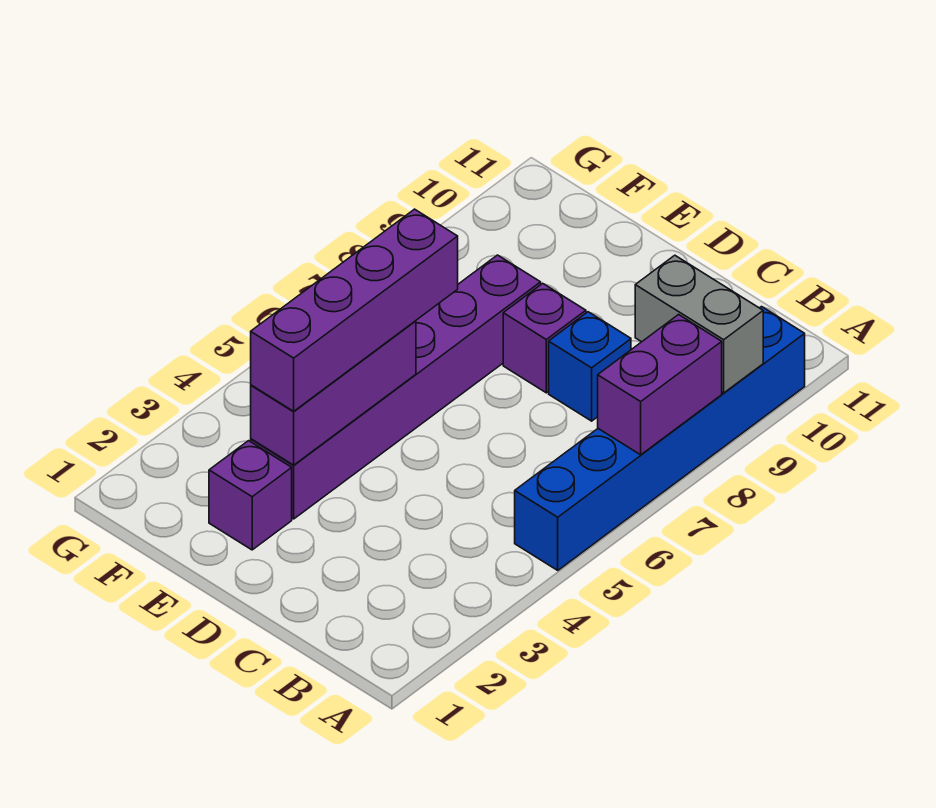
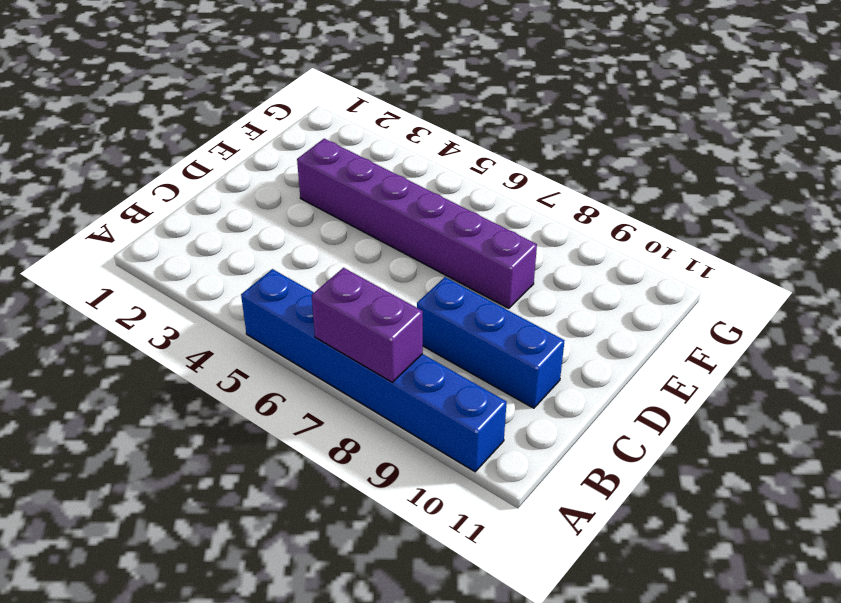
blue brick C8:C10 level 1 -> blue brick C8 level 1
none -> purple brick D8 level 1
none -> purple brick E2 level 1

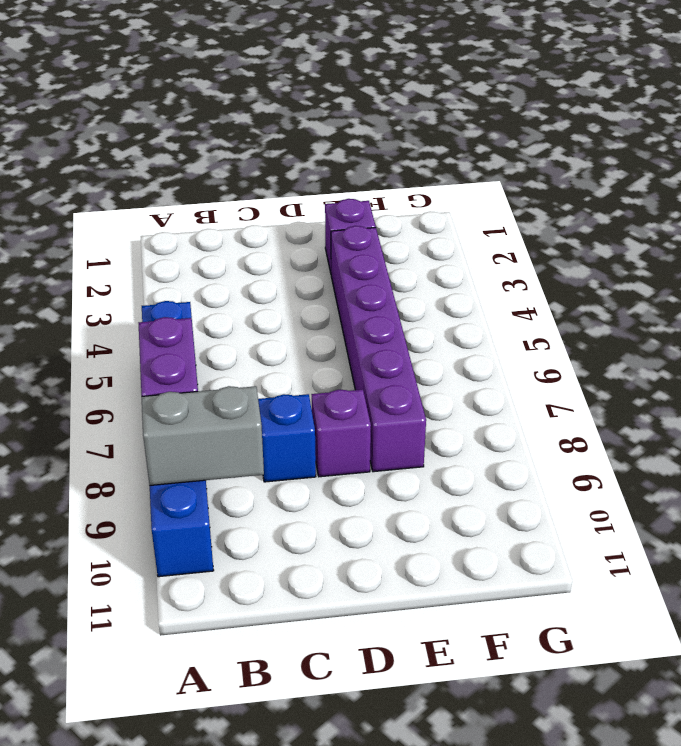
none -> purple brick E3:E5 level 2
none -> purple brick E3:E6 level 3

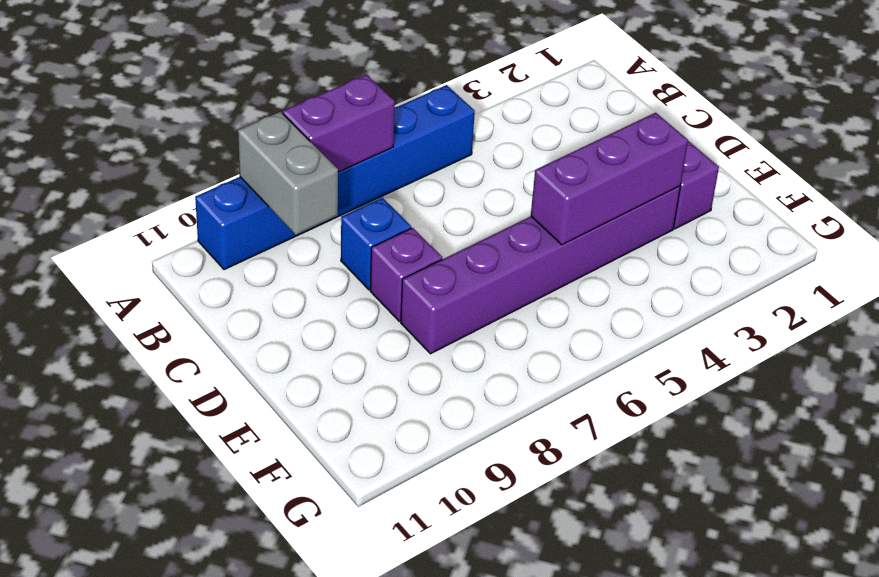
none -> purple brick E3:E6 level 3

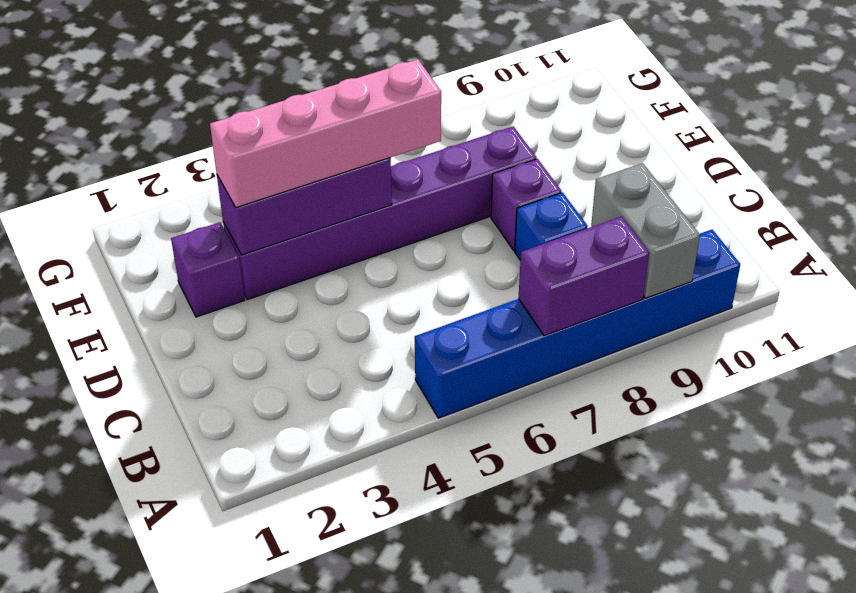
pink brick E3:E6 level 3 -> purple brick E3:E6 level 3

